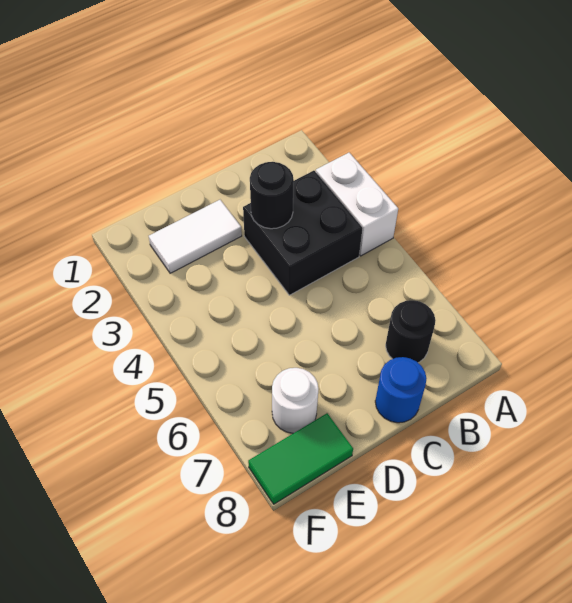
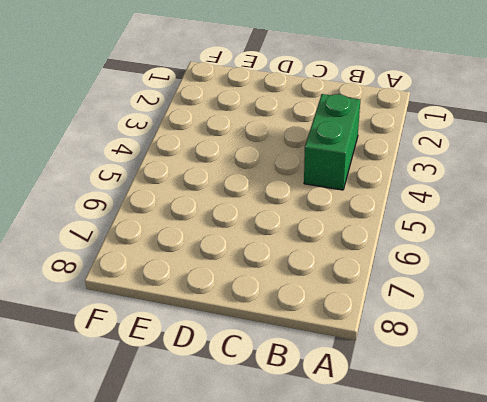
green brick B3:B4 level 1 -> black brick B3:C4 level 1
none -> white brick A3:A4 level 1
none -> black round brick B7 level 1

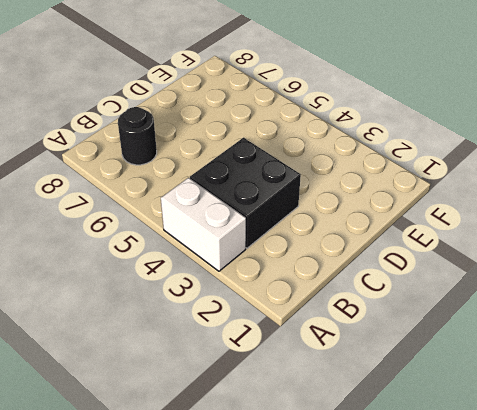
none -> blue round brick C8 level 1
none -> white tile D2:E2 level 1

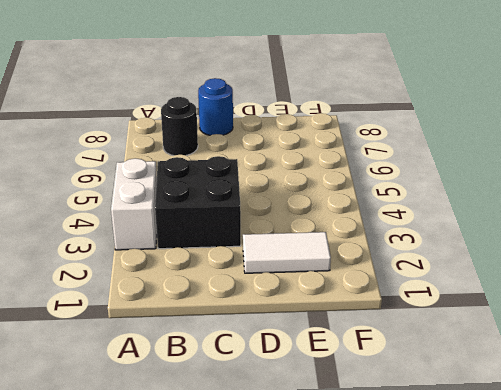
none -> white round brick E7 level 1
none -> green tile E8:F8 level 1

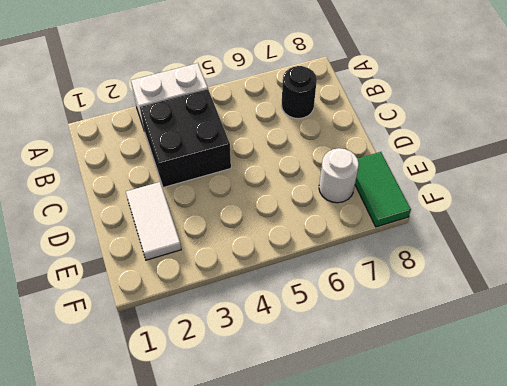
none -> blue round brick C8 level 1
none -> black round brick C3 level 2

